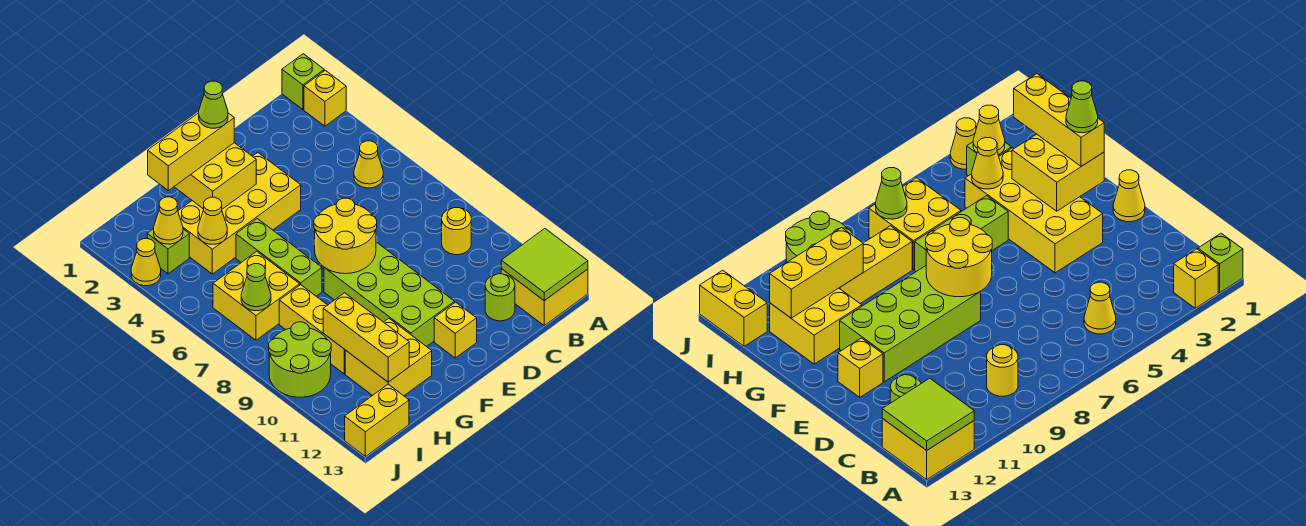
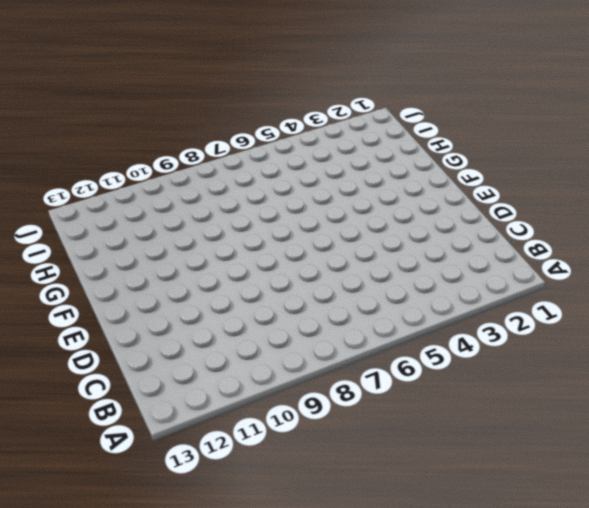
none -> lime brick A1 level 1
none -> yellow brick A2 level 1
none -> yellow brick A12:B13 level 1

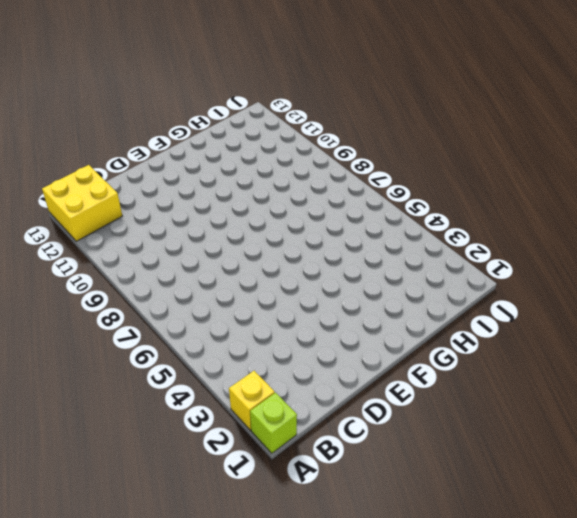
none -> yellow cone B5 level 1
none -> yellow round brick B9 level 1
none -> lime round brick C12 level 1

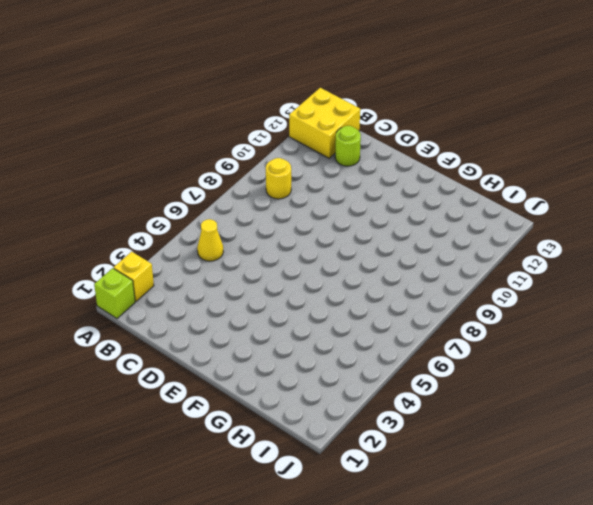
none -> yellow cone E1 level 1
none -> yellow brick E3:H4 level 1
none -> lime brick E8:F11 level 1

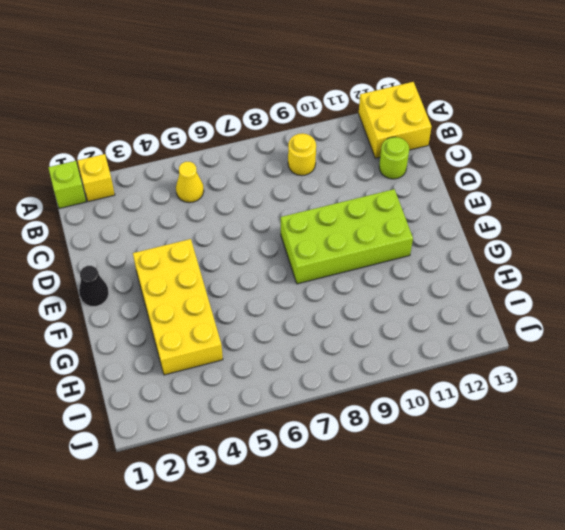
black cone E1 level 1 -> yellow cone E1 level 1
none -> yellow brick E12 level 1
none -> lime brick G5:G7 level 1
none -> yellow brick G11:H12 level 1

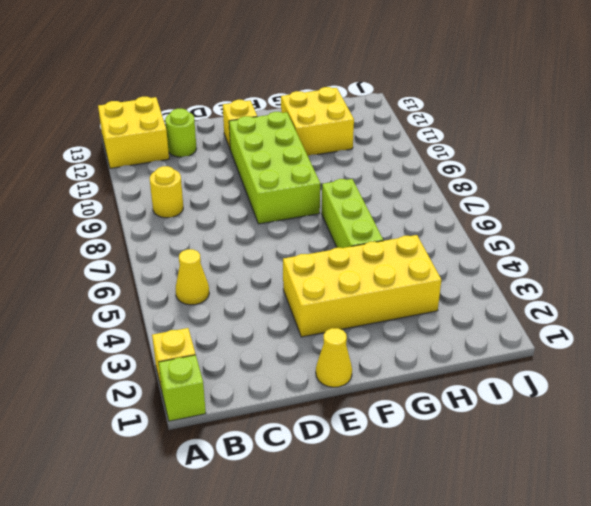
none -> yellow brick H6:I7 level 1
none -> yellow brick H8:H10 level 1
none -> lime brick I3 level 1

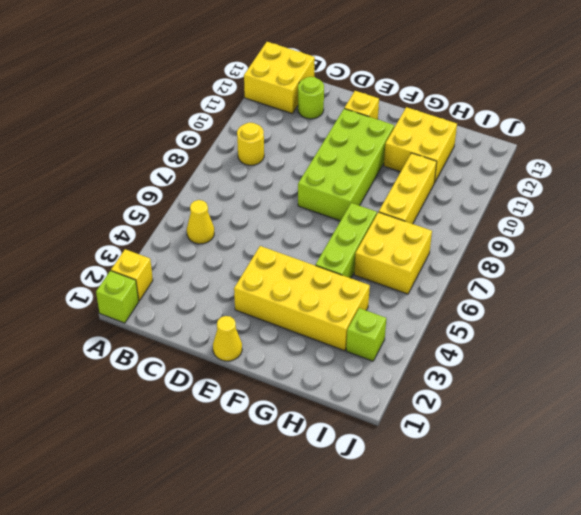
none -> lime round brick I9:J10 level 1
none -> yellow brick I13:J13 level 1
none -> yellow cone J3 level 1

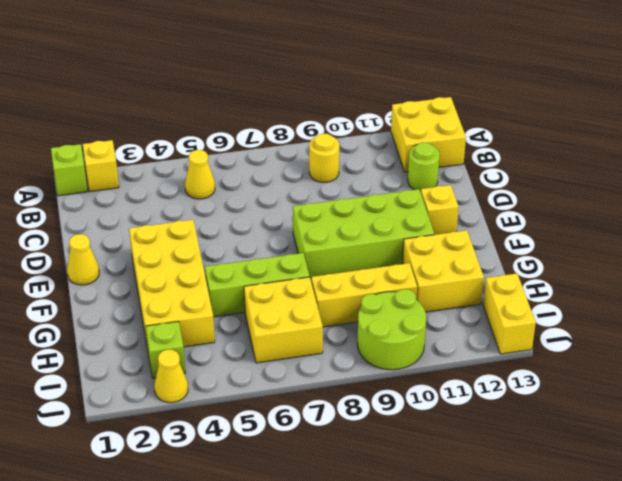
none -> lime tile A12:B13 level 2
none -> yellow round brick E7:F8 level 2
none -> yellow brick F2:G3 level 2

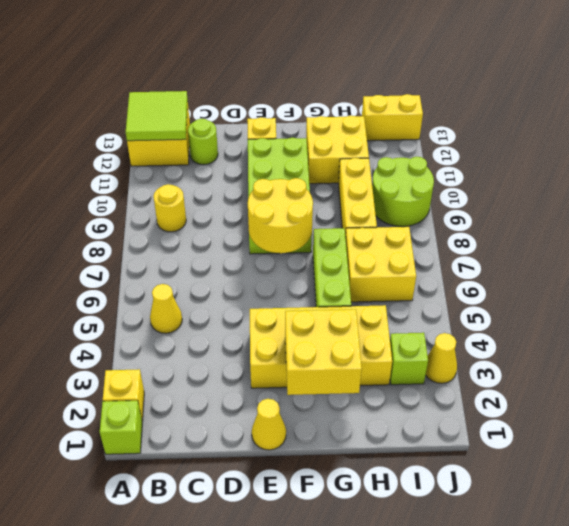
none -> yellow cone H4 level 2
none -> yellow brick H10:H12 level 2
none -> yellow cone I3 level 2

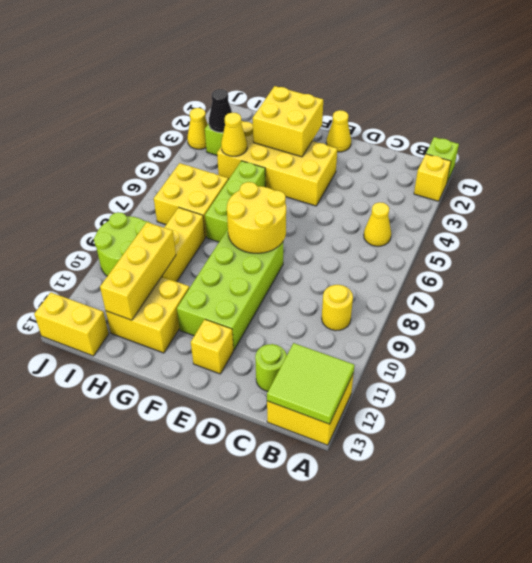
black cone I3 level 2 -> yellow cone I3 level 2
none -> lime cone I7 level 2
none -> yellow brick F2:H2 level 3
none -> lime cone F2 level 4

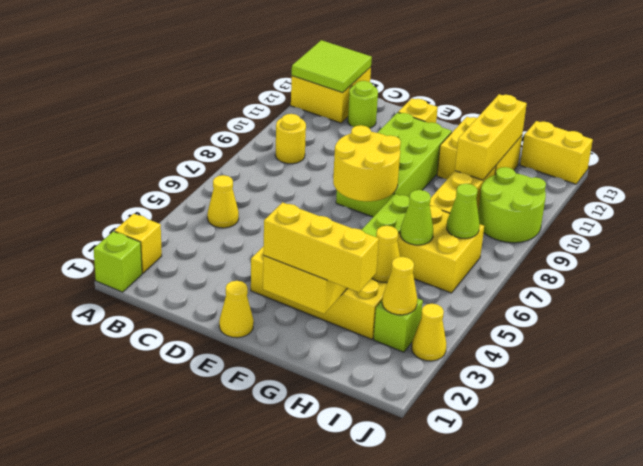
lime cone H6 level 2 -> lime cone F2 level 4

